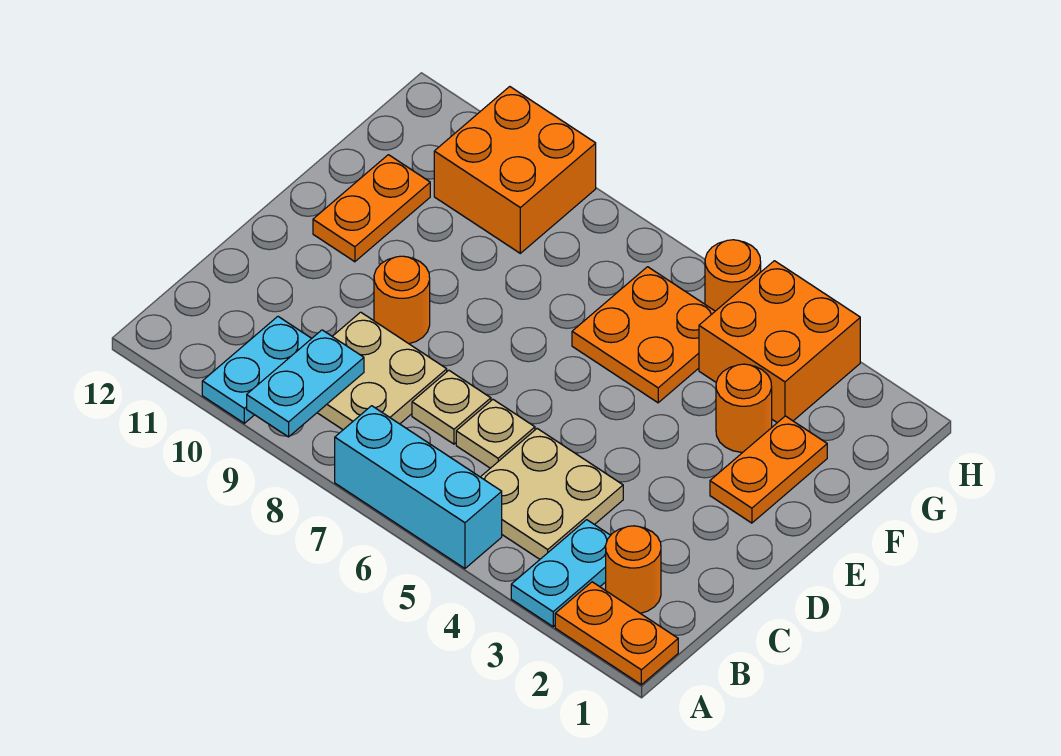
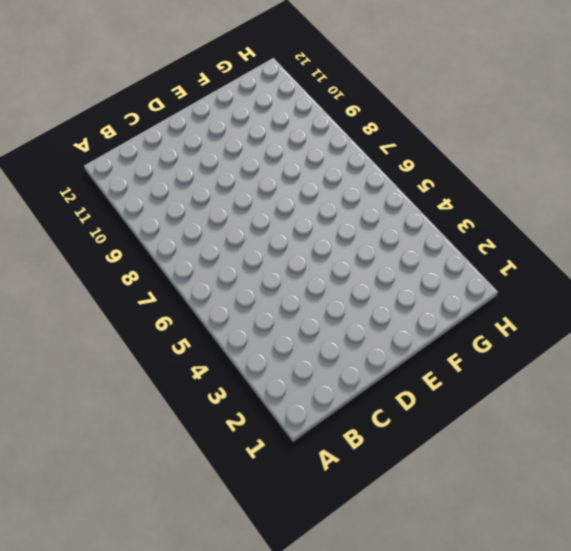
none -> orange plate A1:A2 level 1
none -> cyan plate A3:B3 level 1
none -> cyan brick A5:A7 level 1

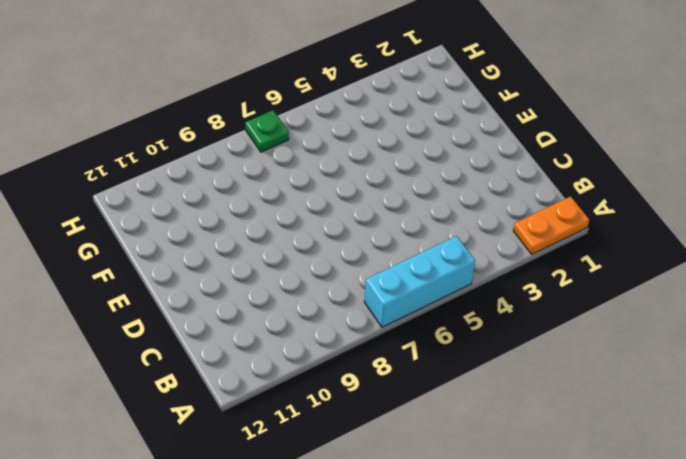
green plate H7 level 1 -> none
none -> cyan plate A3:B3 level 1
none -> cyan plate A10:B10 level 1
none -> orange round brick B2 level 1

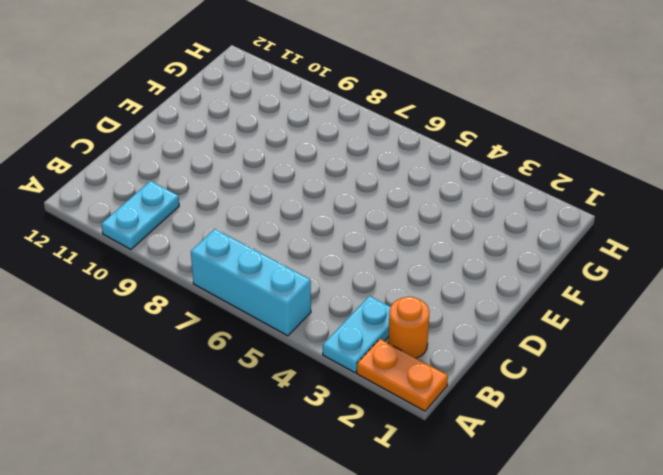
none -> tan plate B4:C5 level 1
none -> tan plate B8:C9 level 1
none -> tan plate C6 level 1

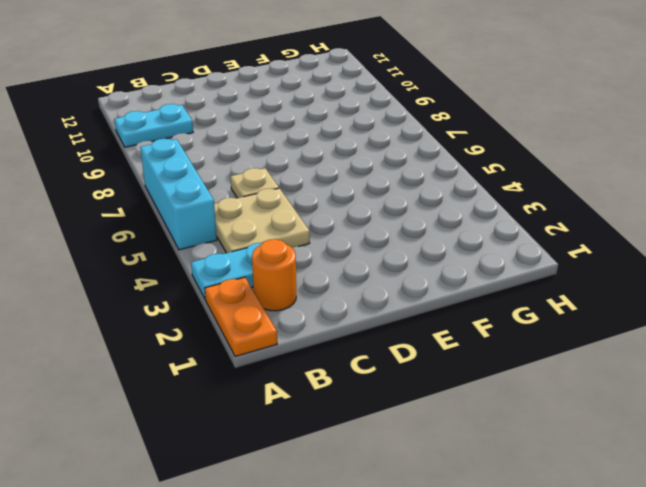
none -> tan plate B8:C9 level 1
none -> tan plate C7 level 1
none -> orange round brick D9 level 1

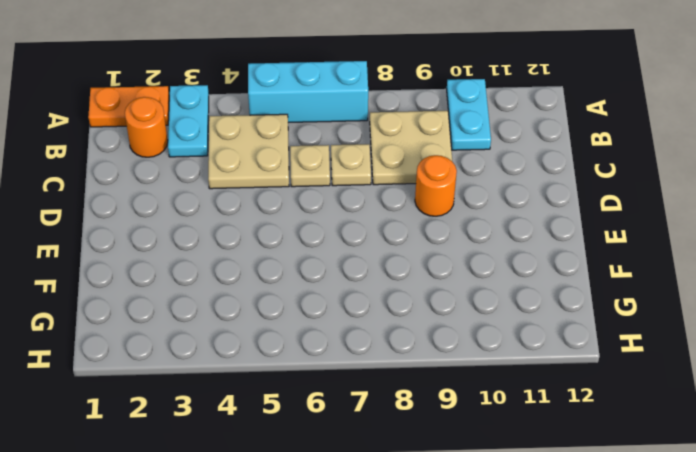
none -> orange plate E2:F2 level 1
none -> orange plate E11:F11 level 1
none -> orange round brick F3 level 1

